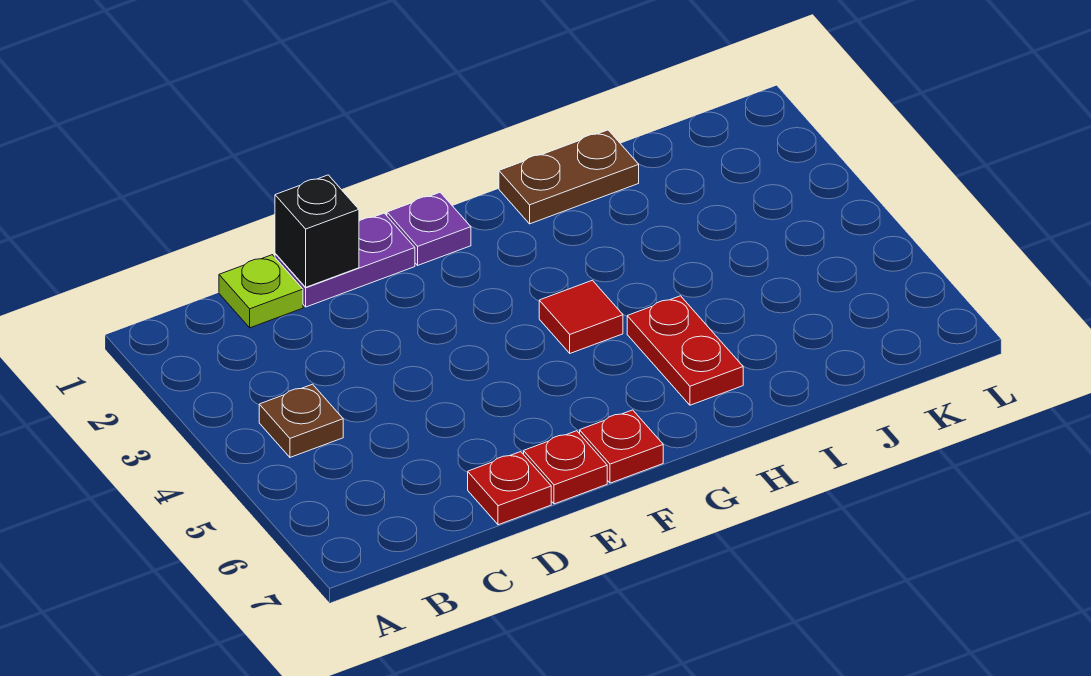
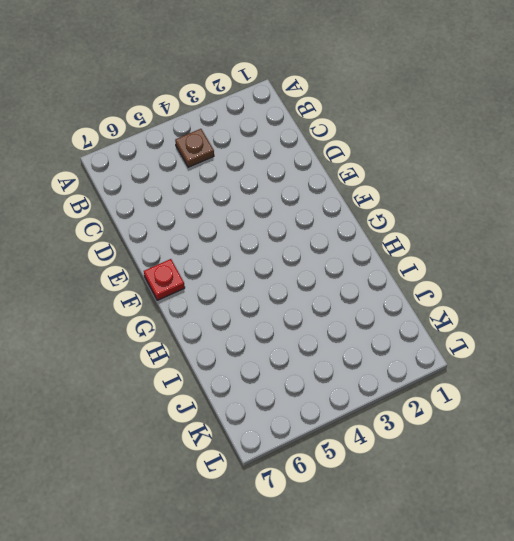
none -> lime plate C1 level 1
none -> purple plate D1:E1 level 1

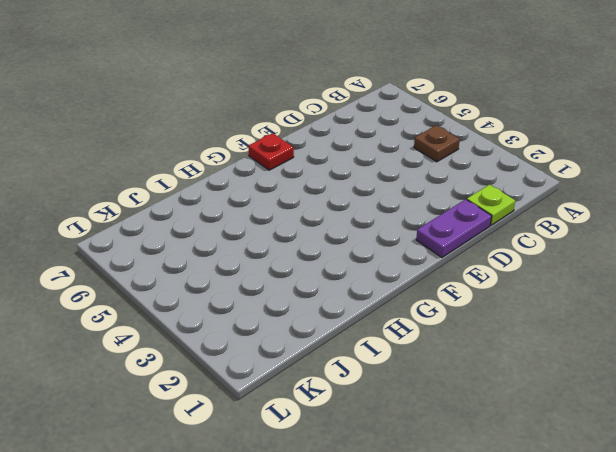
none -> red plate D7 level 1
none -> red plate E7 level 1

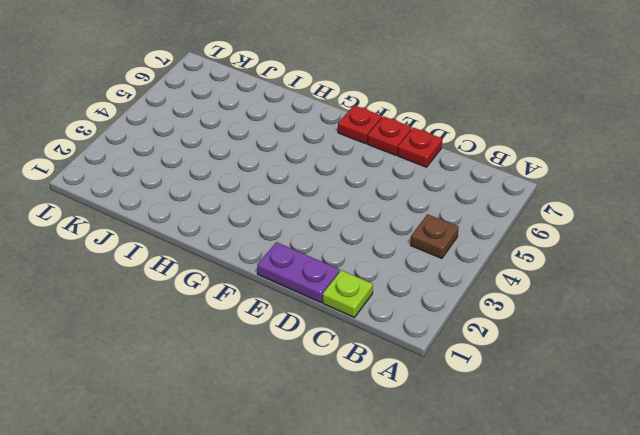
none -> purple plate F1 level 1
none -> red tile G4 level 1

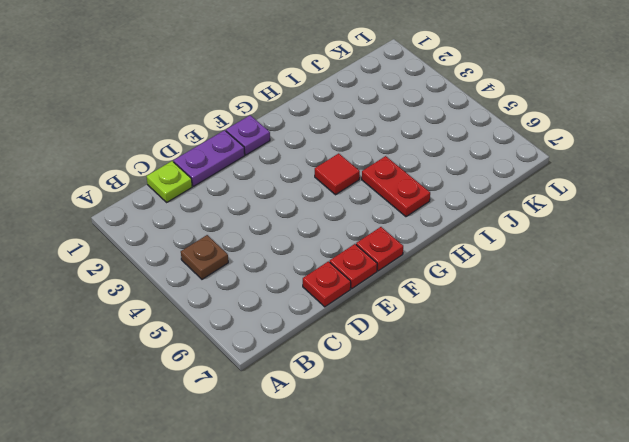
none -> brown plate H1:I1 level 1
none -> black brick D1 level 2

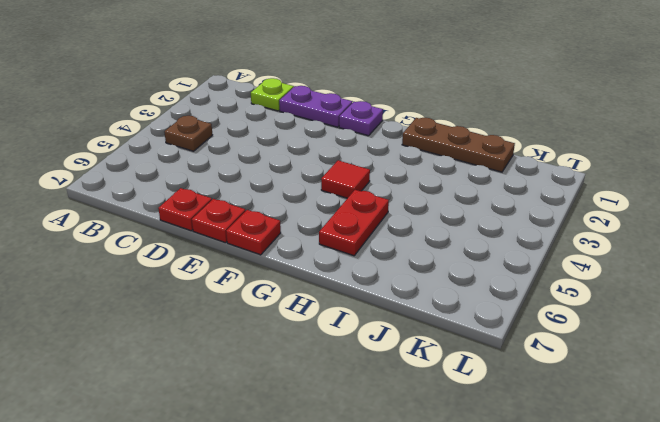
brown plate H1:J1 level 1 -> brown plate H1:I1 level 1
none -> black brick D1 level 2

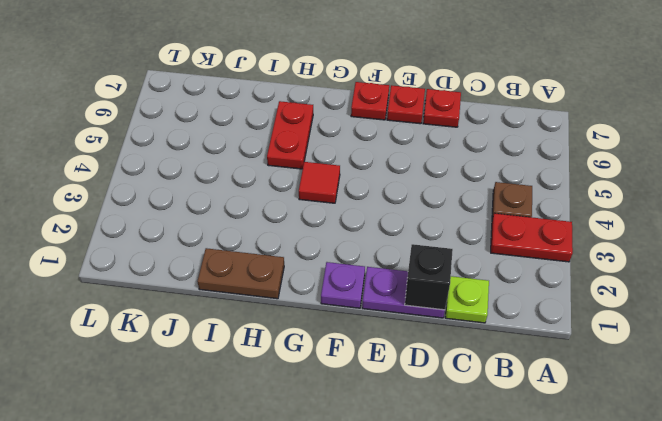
red plate A3:B3 level 1 -> none

